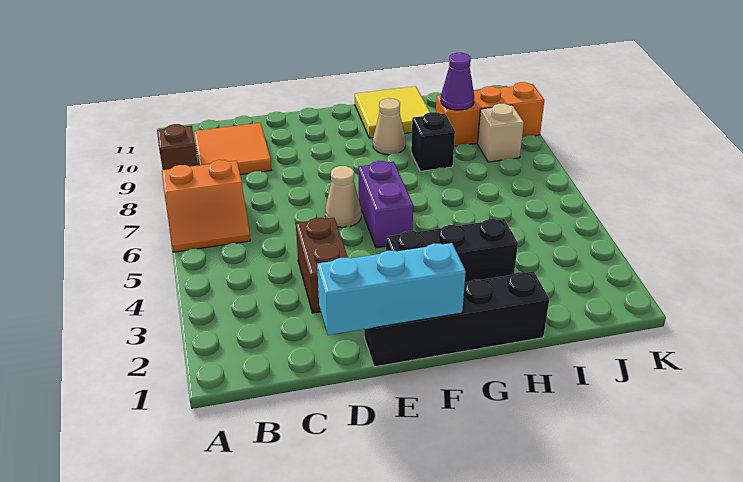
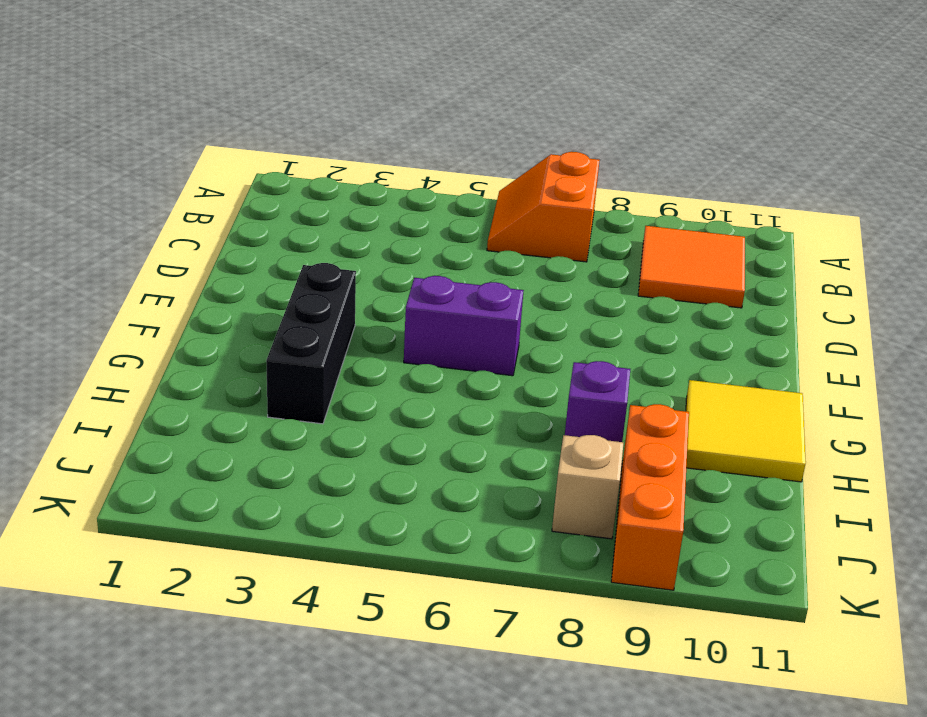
purple brick H8 level 1 -> black brick H8 level 1
none -> brown brick A9 level 1
none -> brown brick D3:D4 level 1
none -> black brick E1:H1 level 1

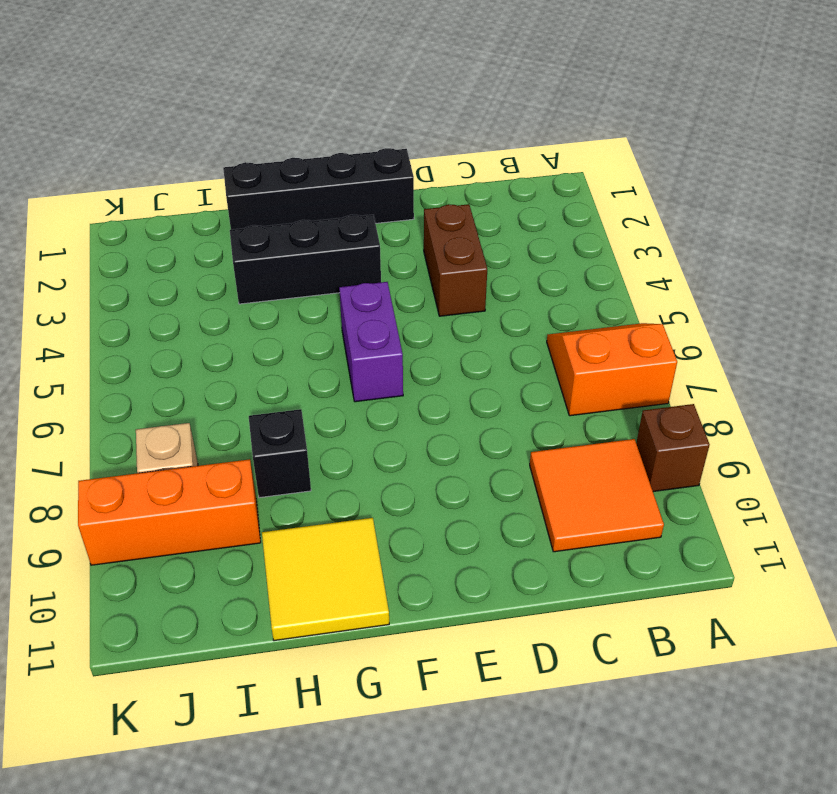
none -> tan cone E6 level 1
none -> tan cone G9 level 1
none -> cyan brick D1:F1 level 2

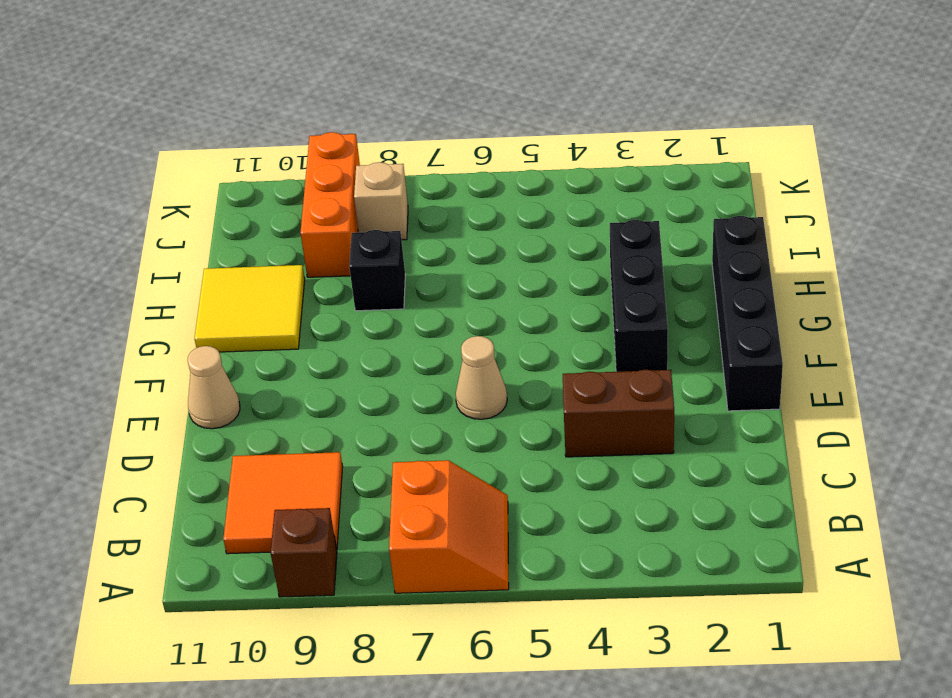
tan cone E11 level 1 -> tan cone G9 level 1
none -> purple brick F5:F6 level 1
none -> cyan brick D1:F1 level 2
none -> purple cone I9 level 2

